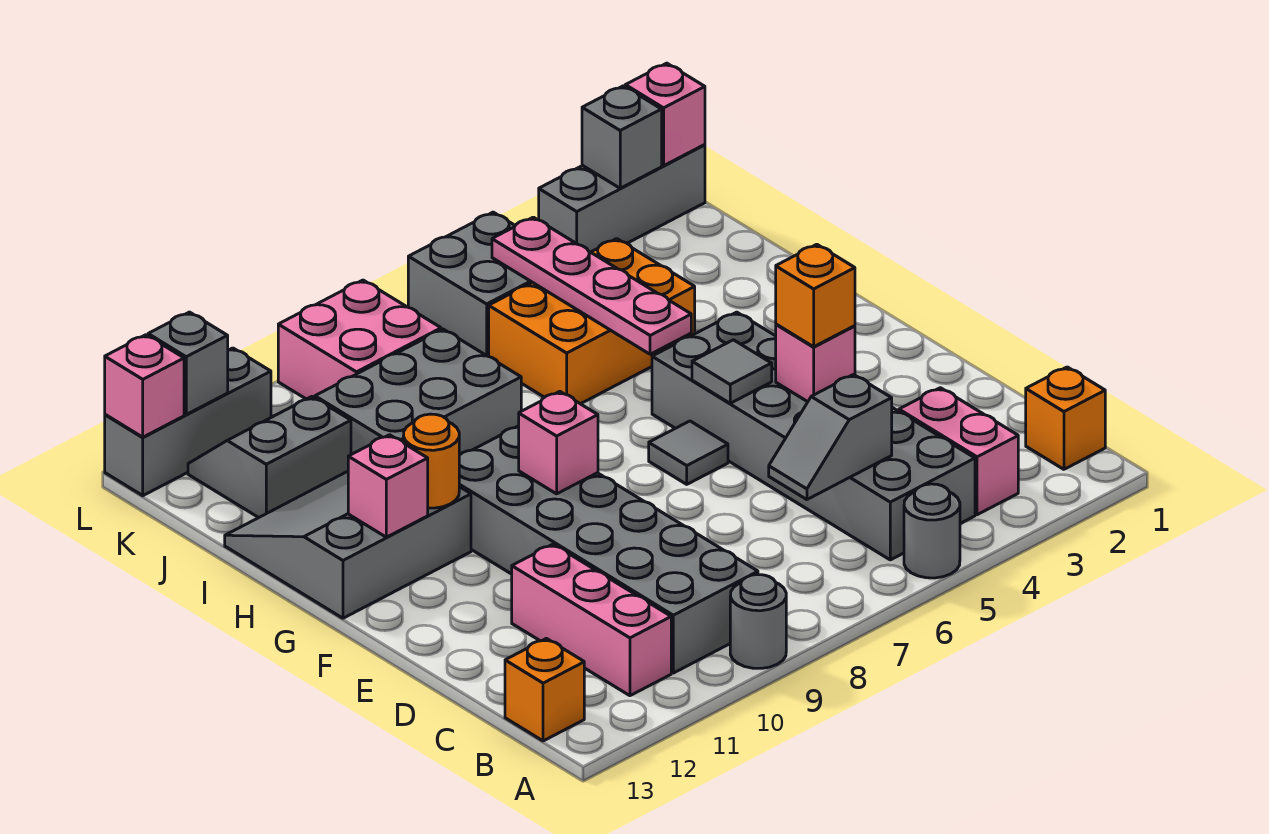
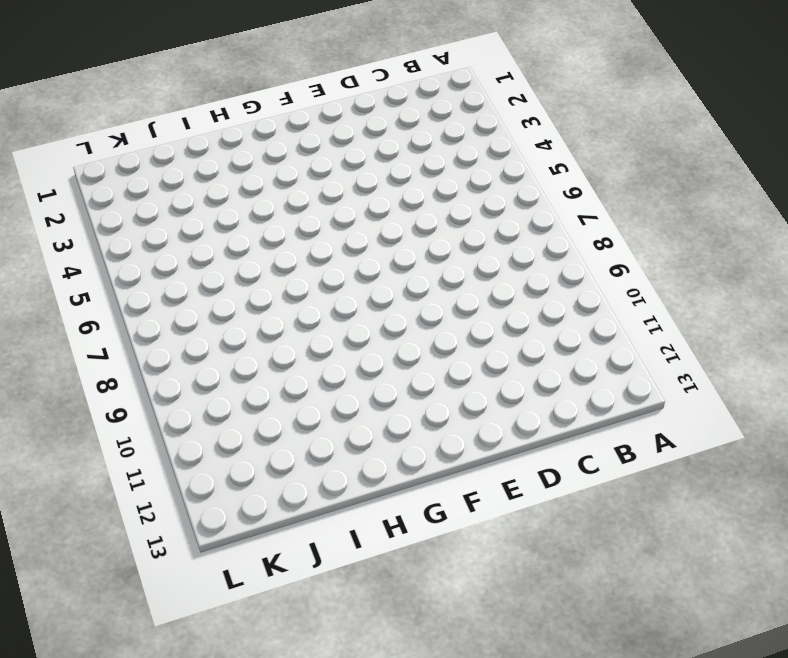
none -> grey round brick A5 level 1
none -> grey round brick A9 level 1
none -> orange brick B1 level 1

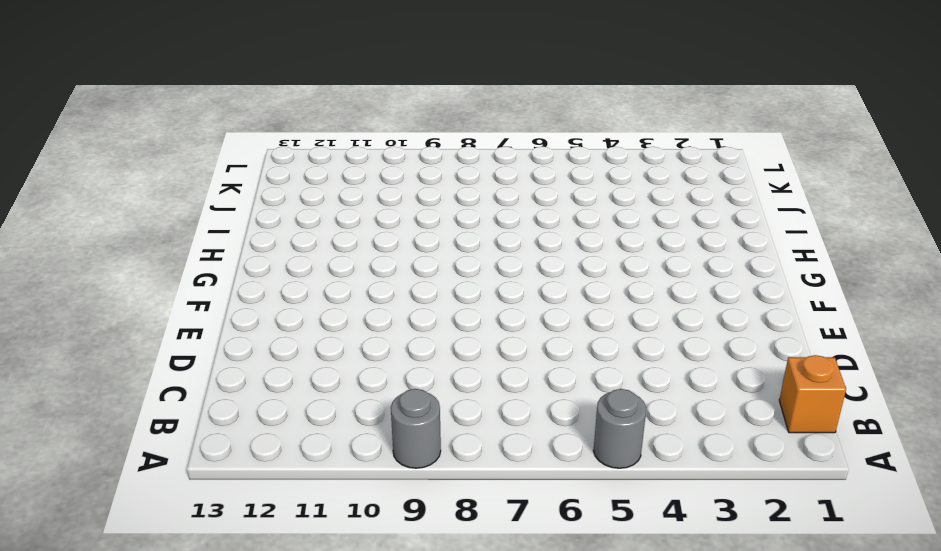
none -> pink brick B3:C3 level 1
none -> grey brick B4:G5 level 1
none -> grey brick B9:G10 level 1

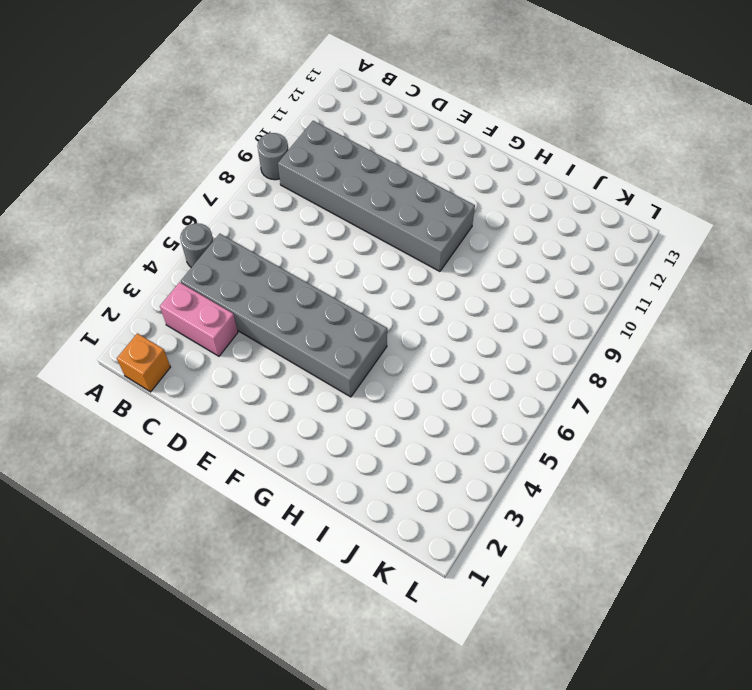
none -> pink brick B11:D11 level 1
none -> orange brick B13 level 1
none -> grey tile F6 level 1

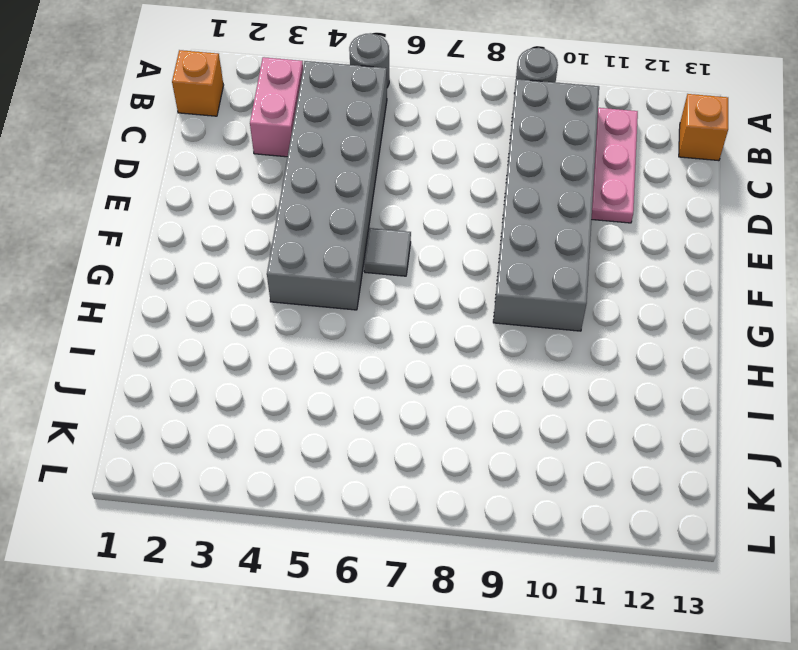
pink plate B11:D11 level 1 -> pink brick B11:D11 level 1
none -> grey slope G11:I13 level 1 top G
none -> orange brick I4:J6 level 1
none -> grey brick I8:J10 level 1

